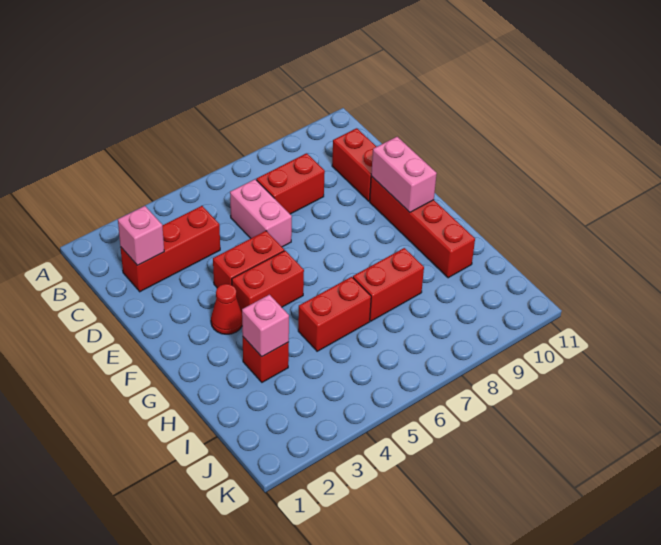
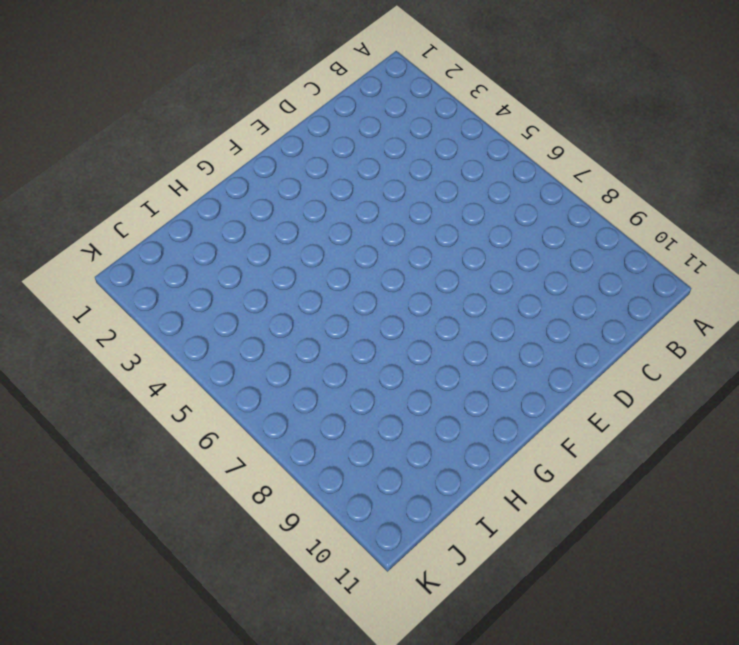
none -> red brick C2:C4 level 1
none -> pink brick C6:D6 level 1
none -> red brick C7:C8 level 1

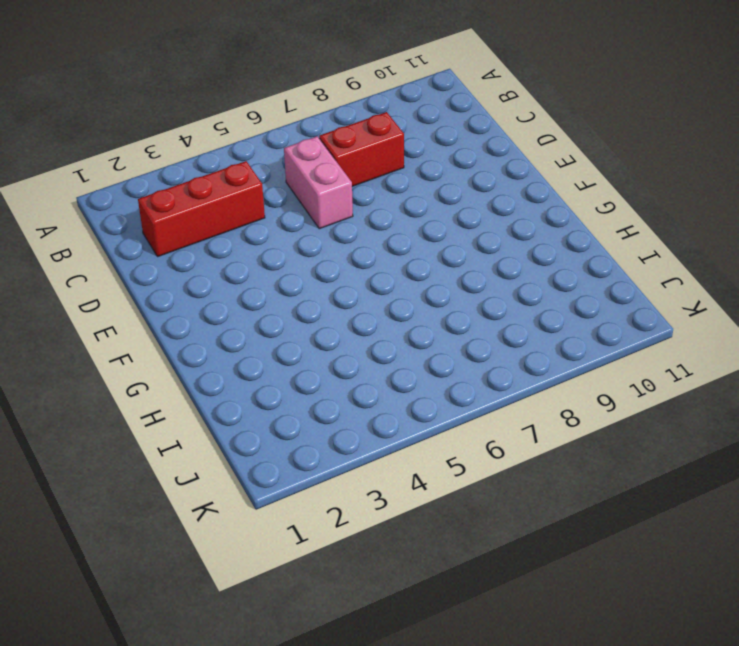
none -> red brick C10:D10 level 1
none -> red brick E4:E5 level 1
none -> red brick E10:H10 level 1

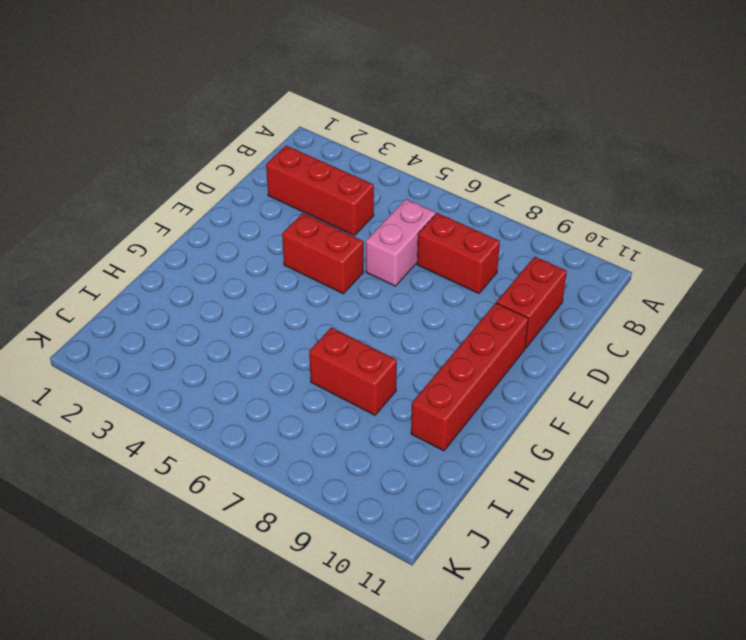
none -> red cone F3 level 1
none -> red brick F4:F5 level 1
none -> red brick H3 level 1

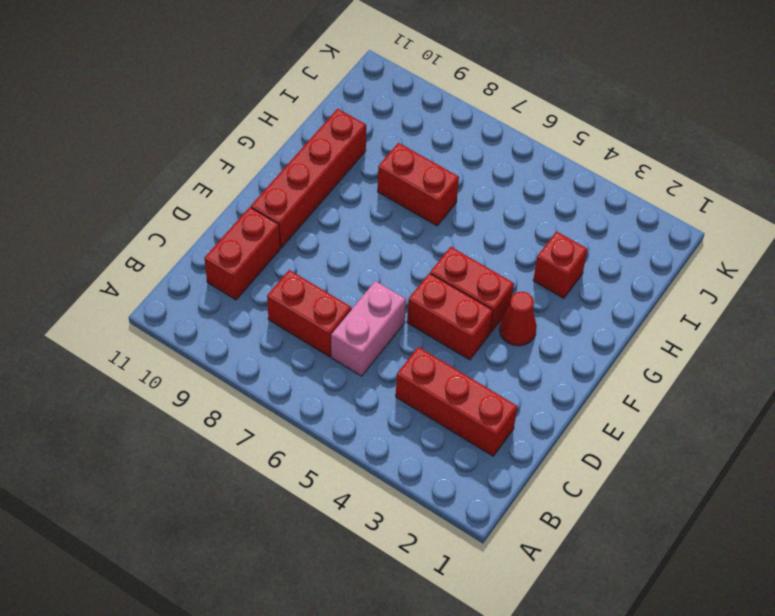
none -> red brick H5:H6 level 1
none -> pink brick C2 level 2
none -> pink brick E10:F10 level 2

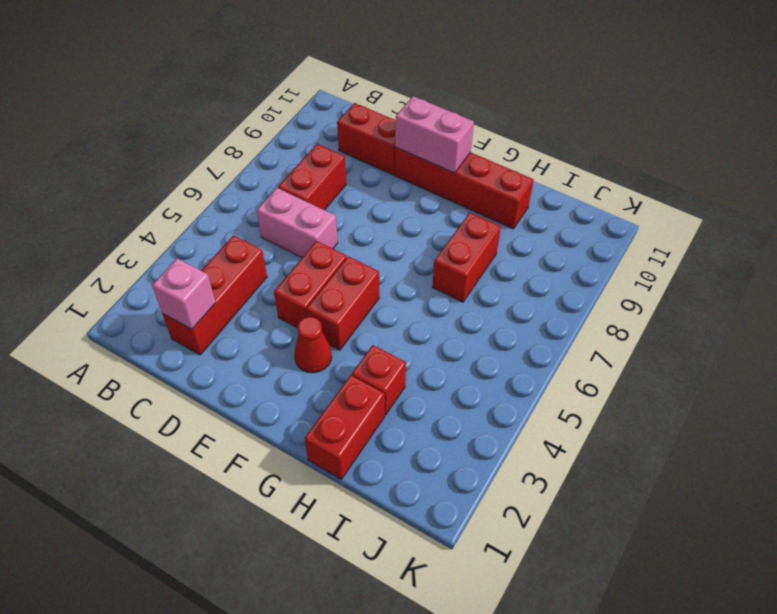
red brick H1:H2 level 1 -> red brick H5:H6 level 1
none -> pink brick H3 level 2

